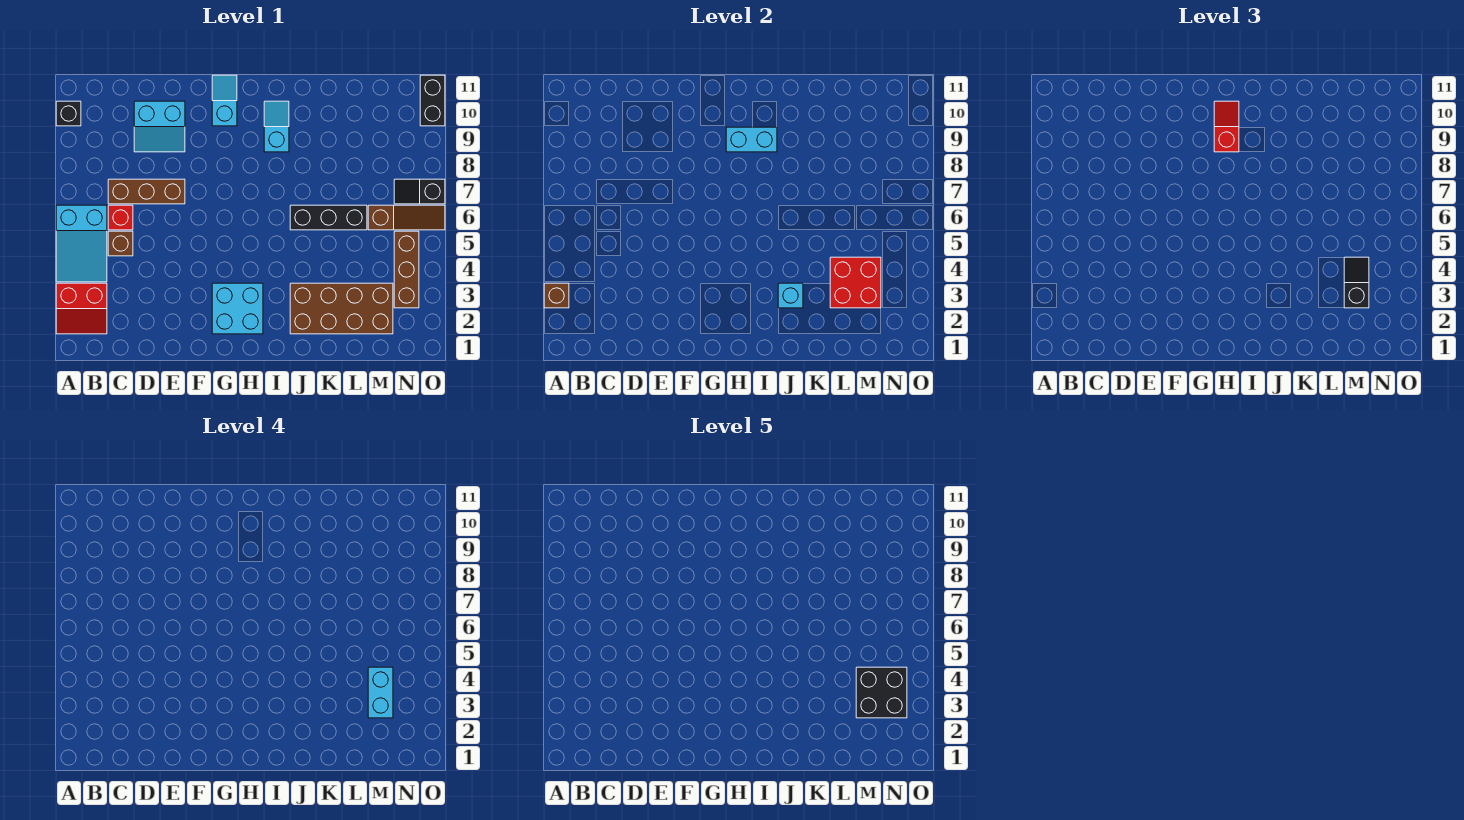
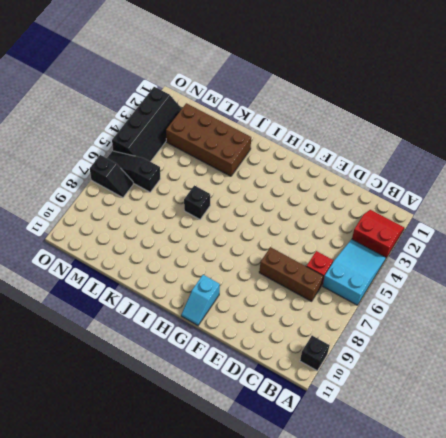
black brick J6 level 1 -> black brick J6:L6 level 1
black slope M6:O6 level 1 top M -> brown slope M6:O6 level 1 top M
black slope N2:O5 level 1 top O -> brown brick N3:N5 level 1
none -> brown brick C5 level 1
none -> cyan slope D9:E10 level 1 top 10
none -> cyan brick G2:H3 level 1

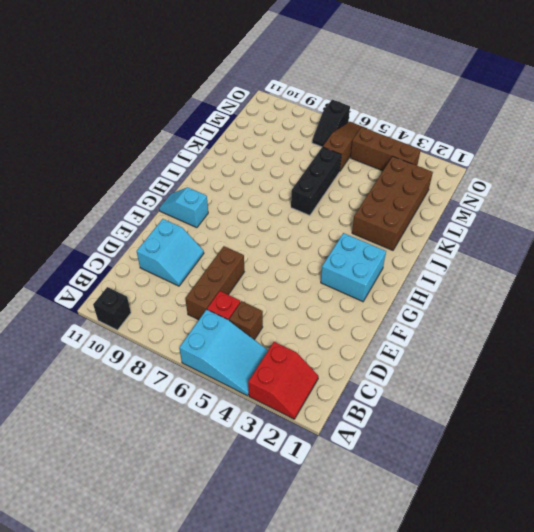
none -> cyan slope I9:I10 level 1 top 9
none -> black brick O10:O11 level 1
none -> brown brick A3 level 2

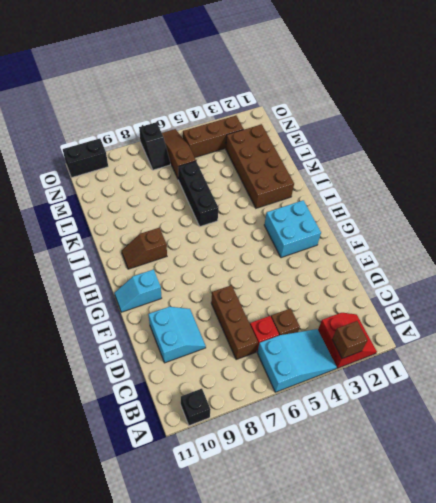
brown slope I9:I10 level 1 top 9 -> cyan slope I9:I10 level 1 top 9
none -> cyan brick H9:I9 level 2
none -> cyan brick J3 level 2
none -> red brick L3:M4 level 2

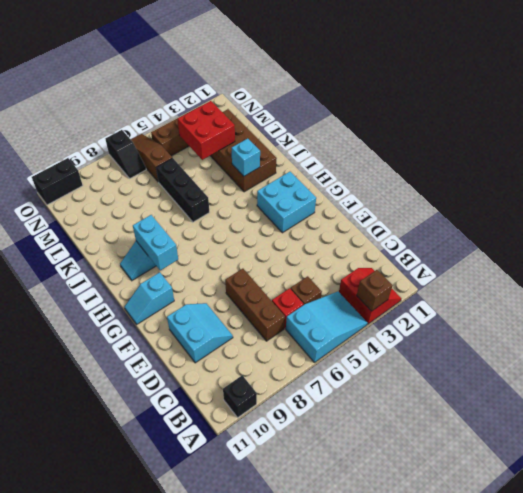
none -> red slope H9:H10 level 3 top 9
none -> black slope M3:M4 level 3 top 3
none -> cyan brick M3:M4 level 4

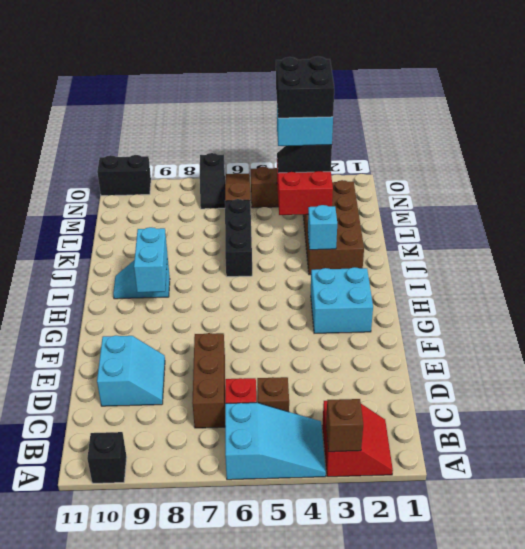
none -> cyan slope G10:G11 level 1 top 10
none -> red slope H9:H10 level 3 top 9

